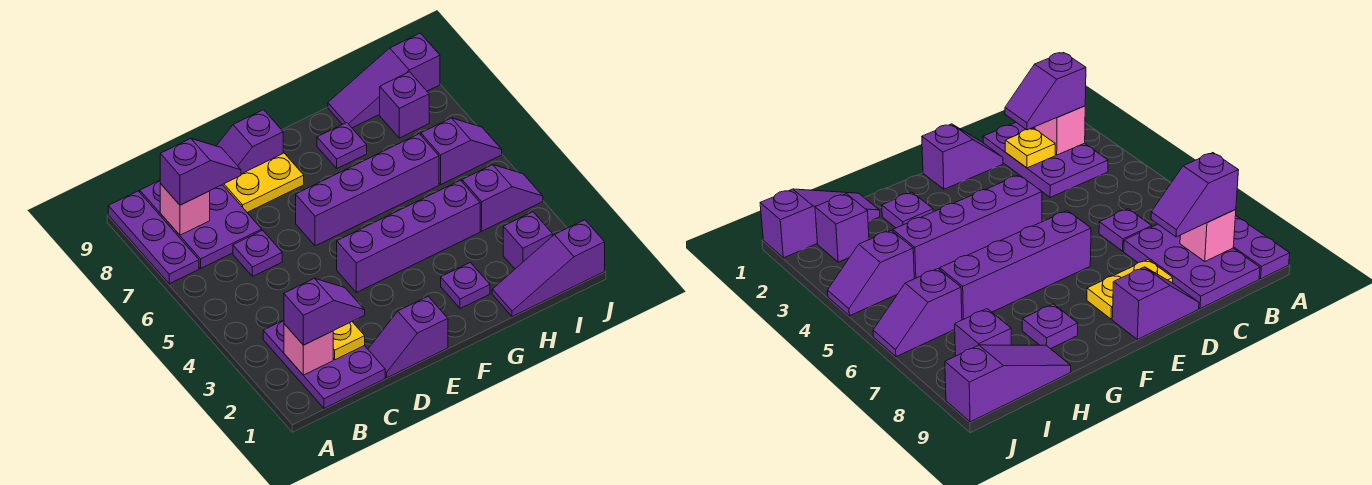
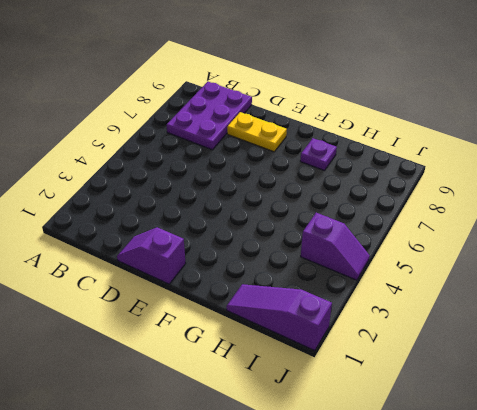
none -> purple plate A7:A9 level 1
none -> purple plate B1:C3 level 1
none -> purple plate C6 level 1

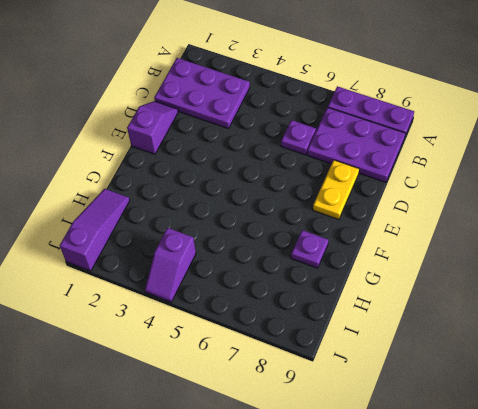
none -> purple slope D9:E9 level 1 top E
none -> purple brick E4:H4 level 1
none -> purple brick E6:H6 level 1

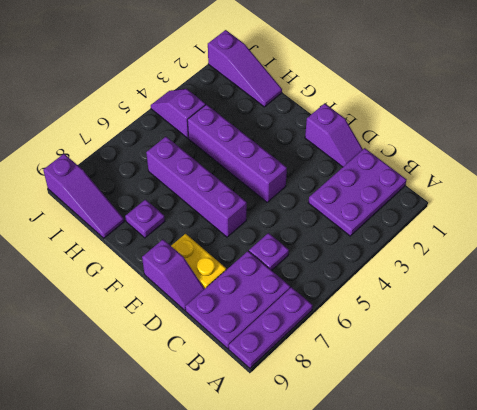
none -> purple plate G2 level 1
none -> purple brick I2 level 1
none -> purple slope I6:J6 level 1 top I

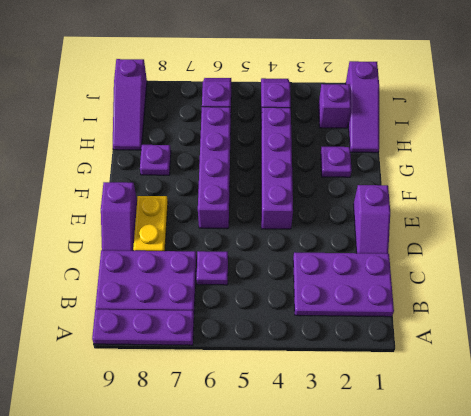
none -> purple brick I8 level 1
none -> pink brick B2 level 2
none -> pink brick B8 level 2

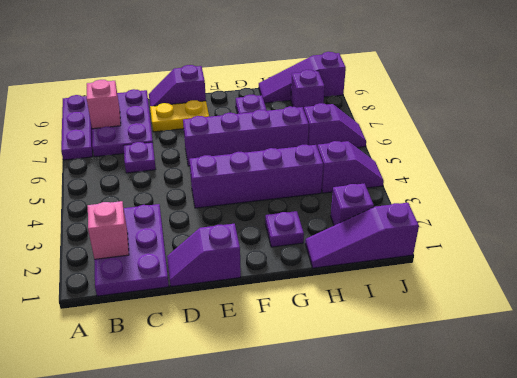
none -> yellow plate C2 level 2
none -> purple slope B2:C2 level 3 top B
none -> purple slope B8:C8 level 3 top B

